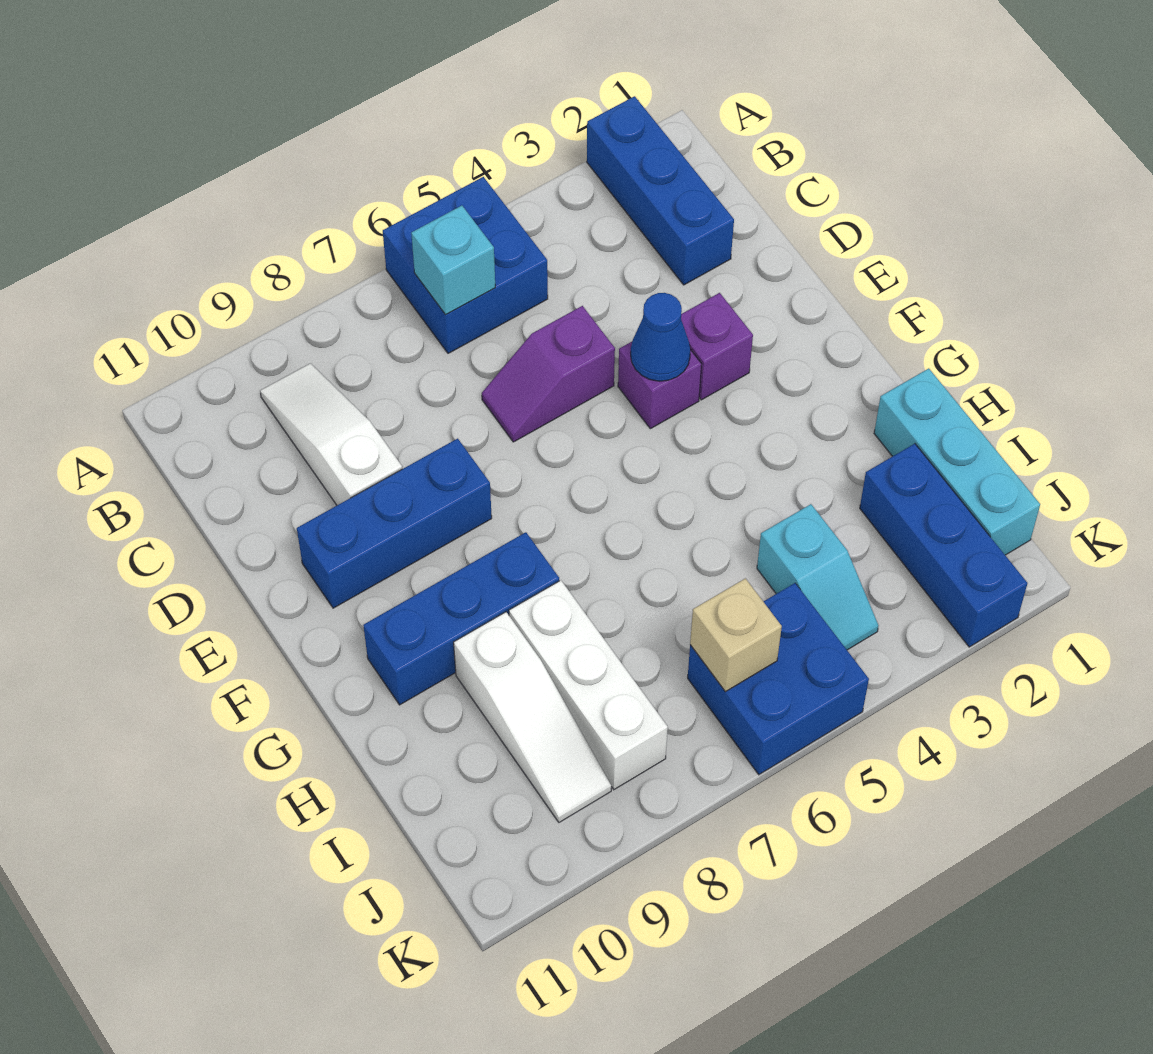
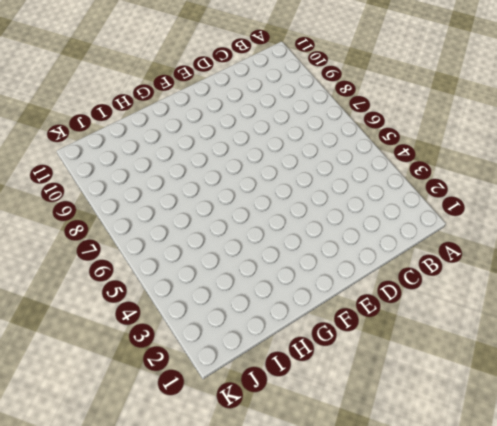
none -> blue brick A2:C2 level 1
none -> blue brick A5:B6 level 1
none -> white slope B9:D9 level 1 top D

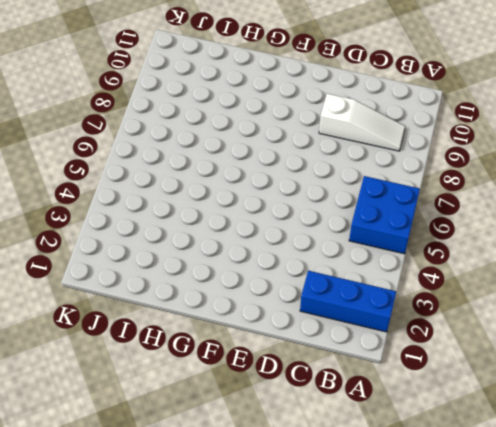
none -> purple slope D5:D6 level 1 top 5
none -> purple brick E3 level 1
none -> purple brick E4 level 1

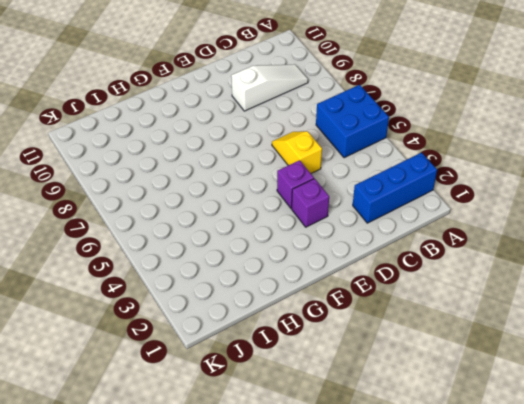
yellow slope D5:D6 level 1 top 5 -> purple slope D5:D6 level 1 top 5
none -> blue brick E8:E10 level 1
none -> blue brick G8:G10 level 1
none -> cyan brick H1:J1 level 1

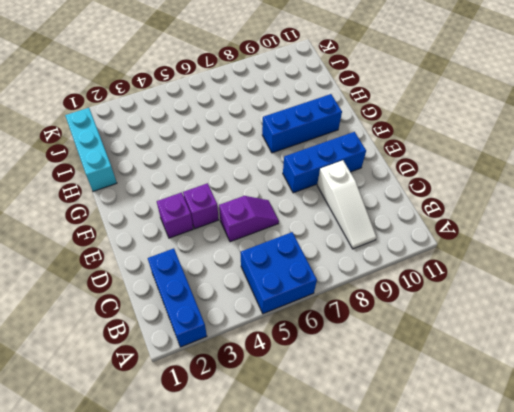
none -> white brick H8:J8 level 1
none -> white slope H9:J9 level 1 top H
none -> blue brick I2:K2 level 1

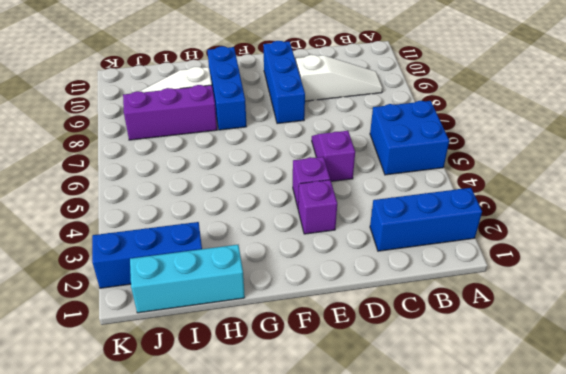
purple brick H8:J8 level 1 -> white brick H8:J8 level 1
none -> cyan slope I4:J4 level 1 top I
none -> blue brick J5:K6 level 1
none -> cyan brick B6 level 2

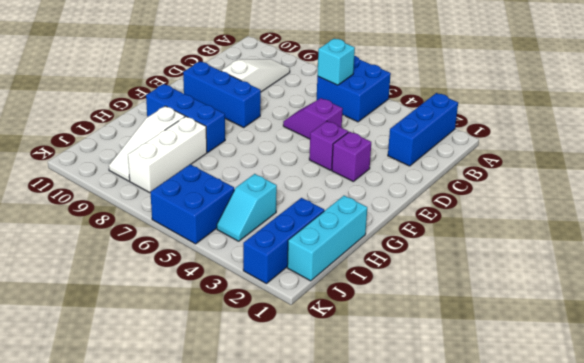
none -> blue cone E4 level 2
none -> tan brick J6 level 2

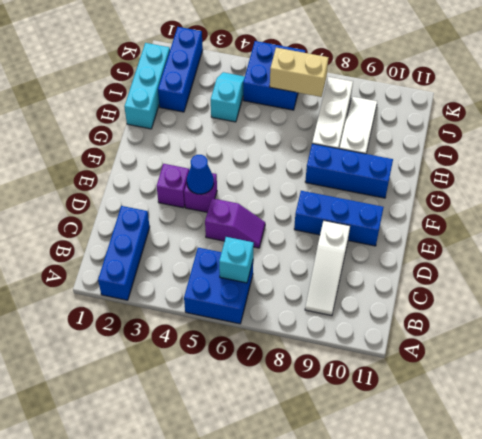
tan brick J6:J7 level 2 -> tan brick J6 level 2

